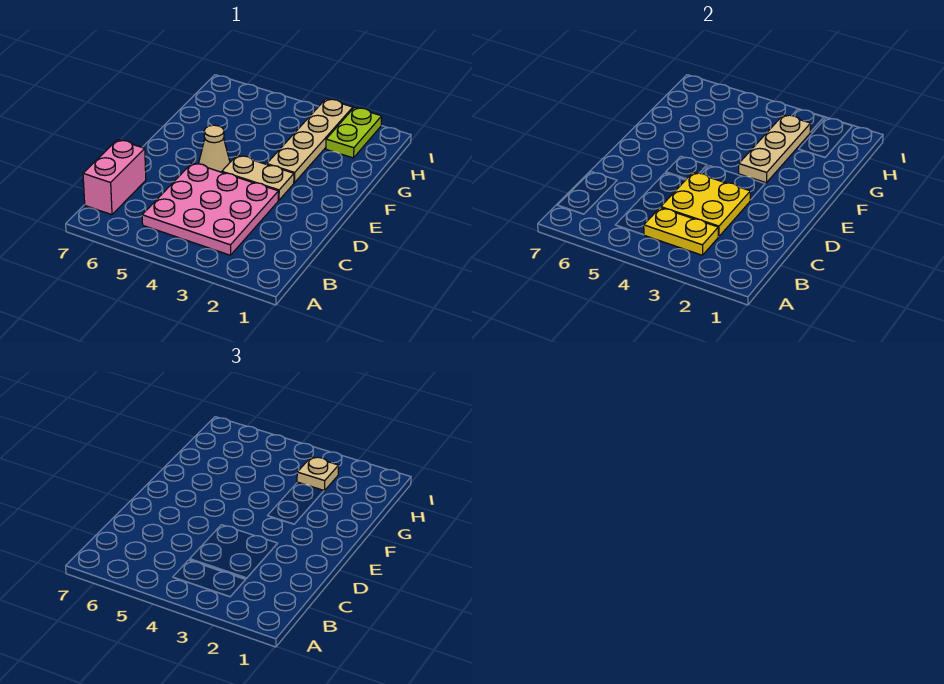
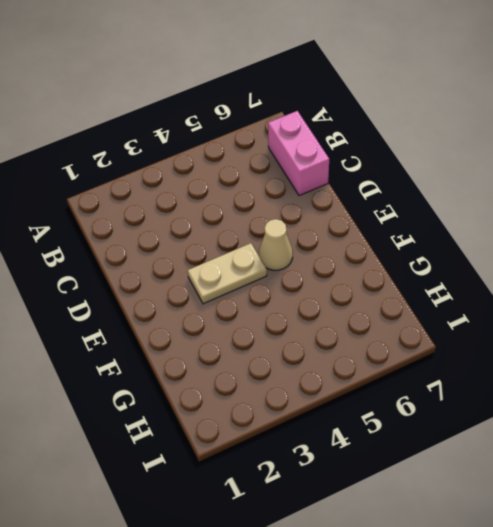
none -> pink plate B3:D5 level 1
none -> tan plate F3:I3 level 1

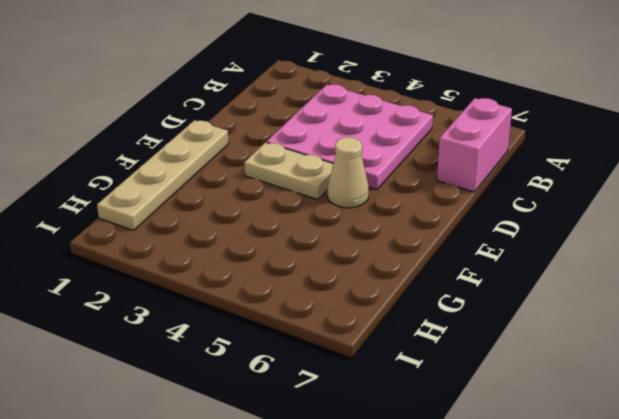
tan plate E1:H1 level 1 -> tan plate F3:I3 level 1
none -> lime plate H2:I2 level 1
none -> yellow plate B3:B4 level 2

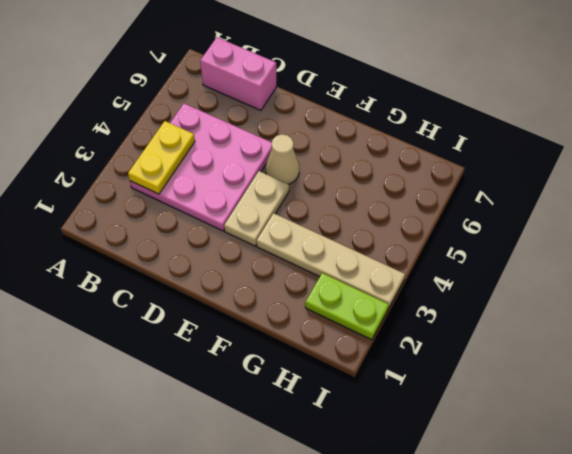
none -> yellow plate C3:D4 level 2
none -> tan plate F3:H3 level 2

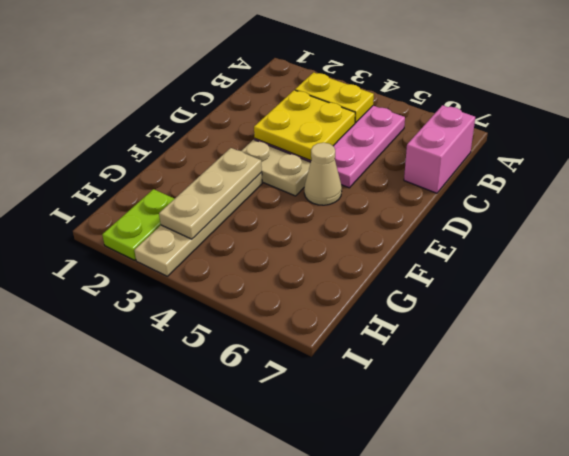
none -> tan plate H3 level 3

